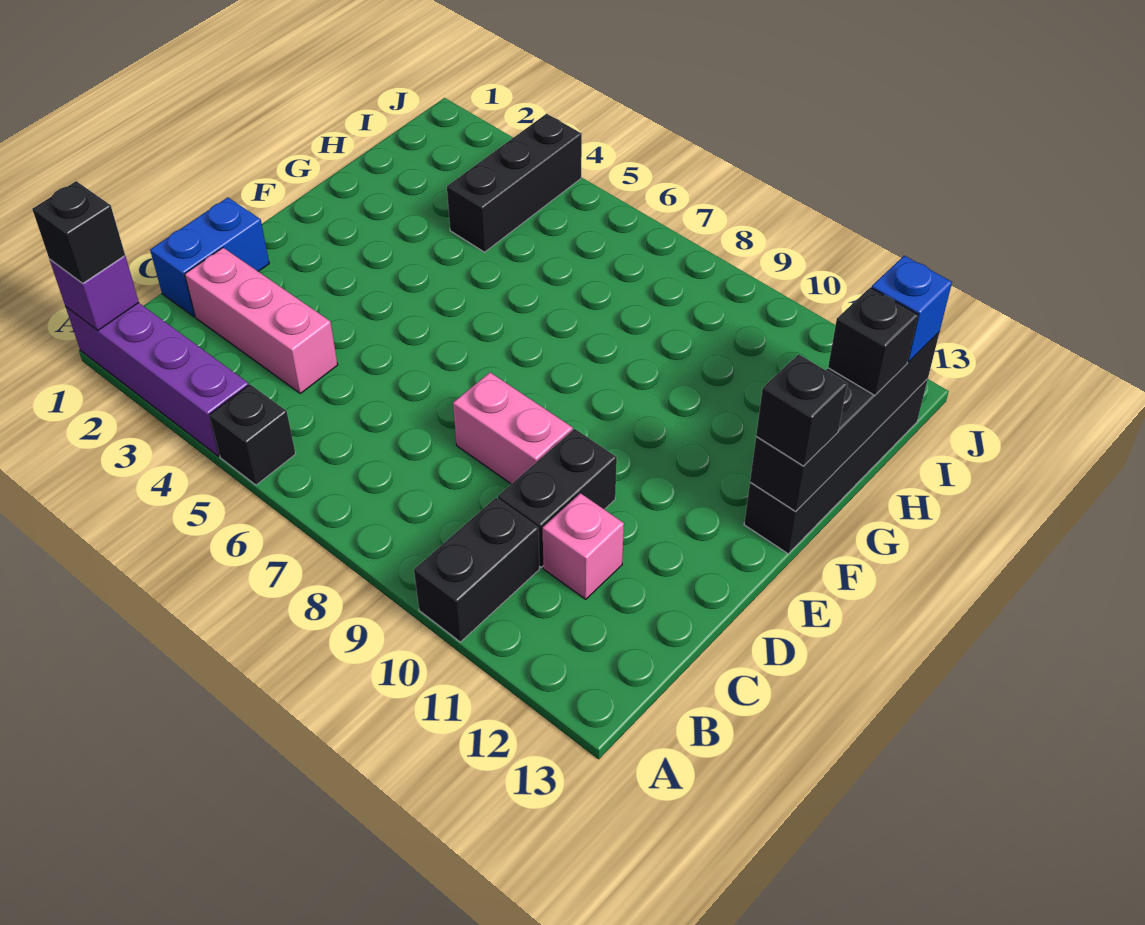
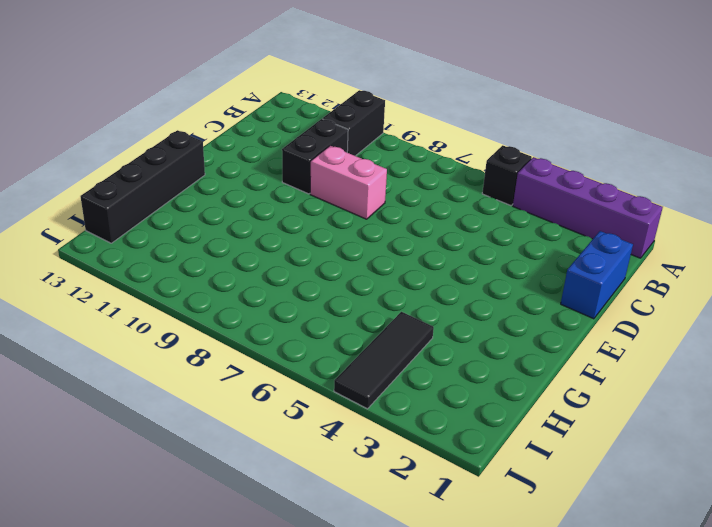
black tile H4:J4 level 1 -> black brick H4:J4 level 1
none -> pink brick C2:C4 level 1
none -> pink brick C11 level 1
none -> purple brick A1 level 2

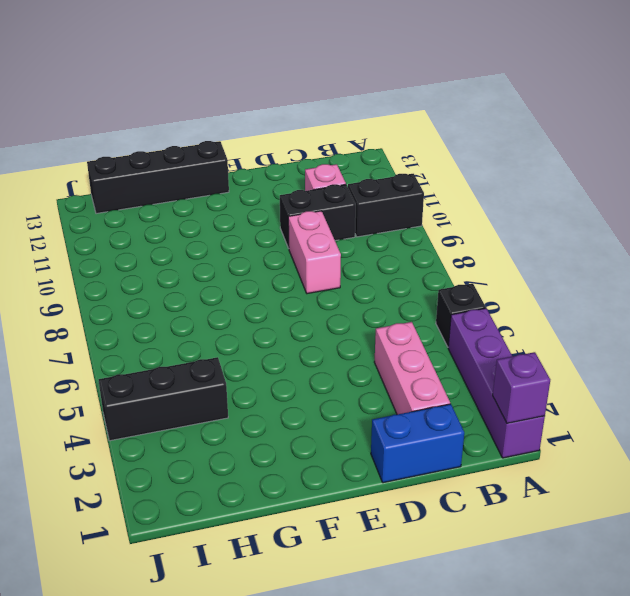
none -> black brick F13:I13 level 2
none -> black brick A1 level 3
none -> black brick F13 level 3

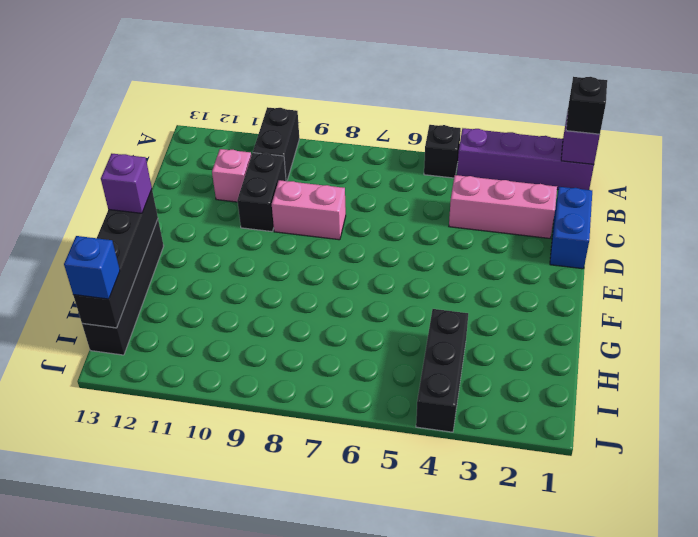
purple brick F13 level 3 -> black brick F13 level 3
none -> black brick H13 level 3

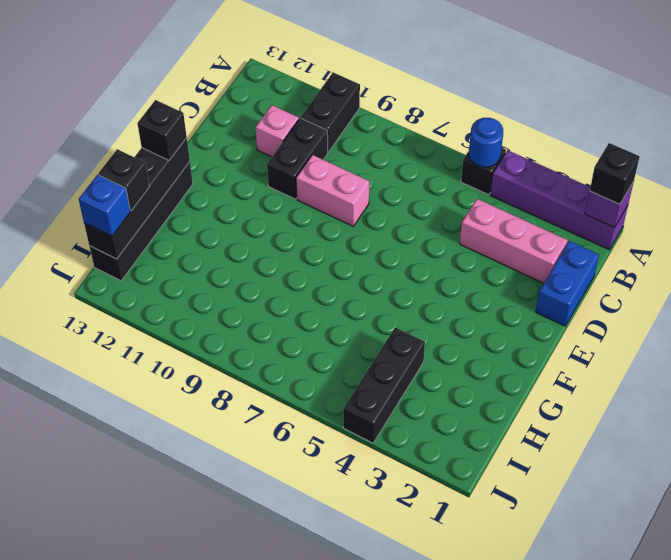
blue round brick A5 level 2 -> none

